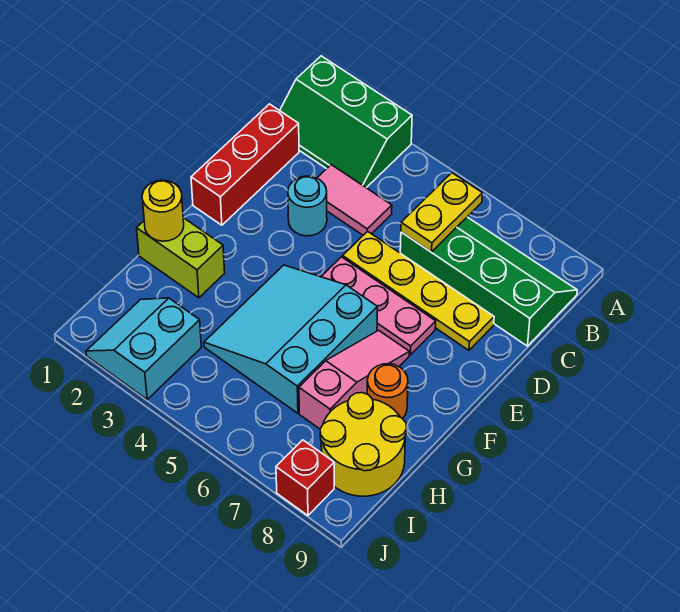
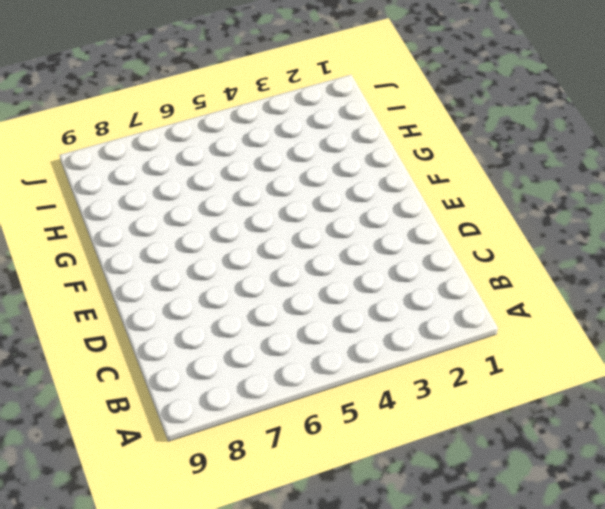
none -> green slope A1:B3 level 1 top A
none -> green slope B6:C9 level 1 top C
none -> red brick C1:E1 level 1

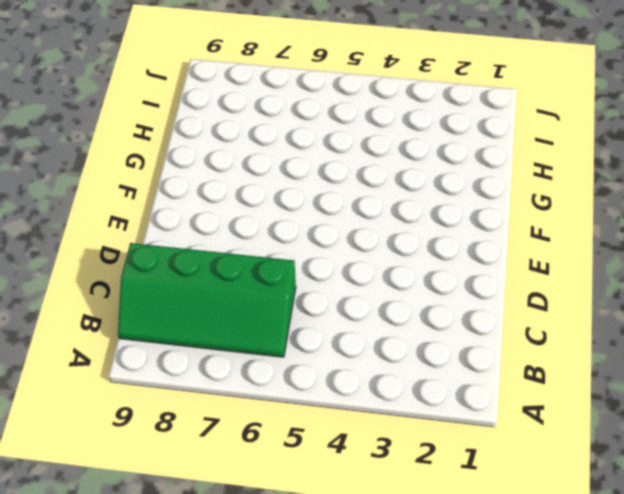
none -> green slope A1:B3 level 1 top A
none -> red brick C1:E1 level 1
none -> pink tile C3:C4 level 1

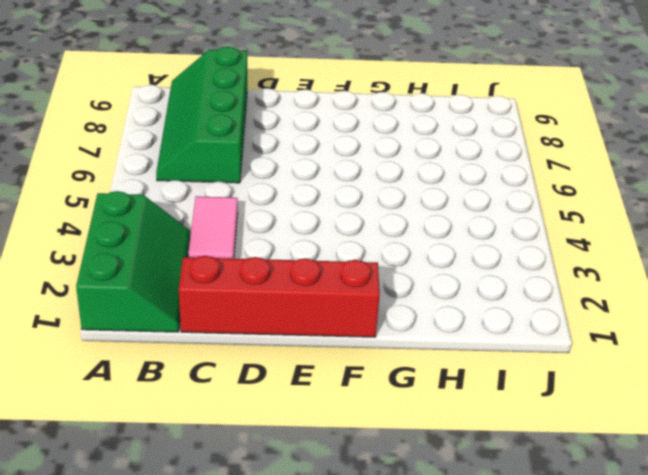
red brick C1:F1 level 1 -> red brick C1:E1 level 1
none -> cyan round brick D3 level 1
none -> yellow plate D5:D8 level 1
none -> pink plate E5:E7 level 1

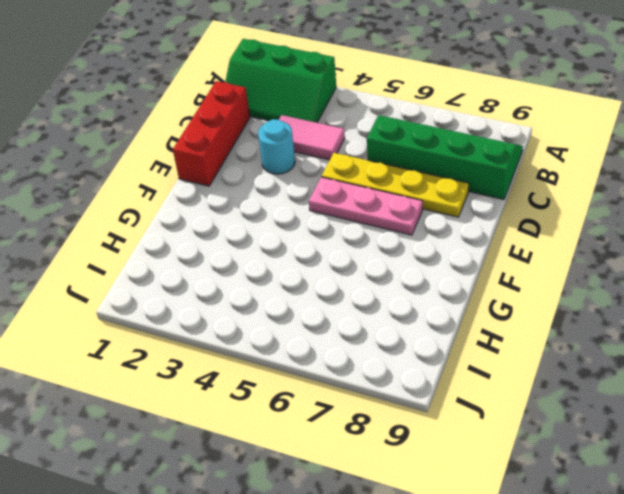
none -> cyan slope F4:H6 level 1 top 6
none -> pink slope F7:H7 level 1 top H
none -> lime brick G1:G2 level 1

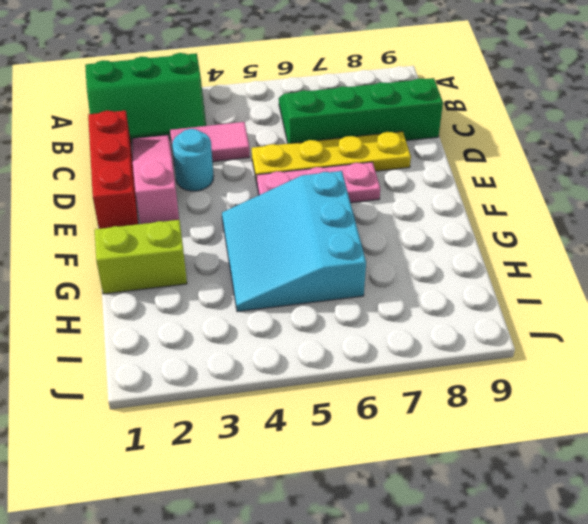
pink slope C2:E2 level 1 top E -> pink slope F7:H7 level 1 top H
none -> orange round brick G8 level 1
none -> yellow round brick H8:I9 level 1
none -> cyan slope I2:J3 level 1 top 3

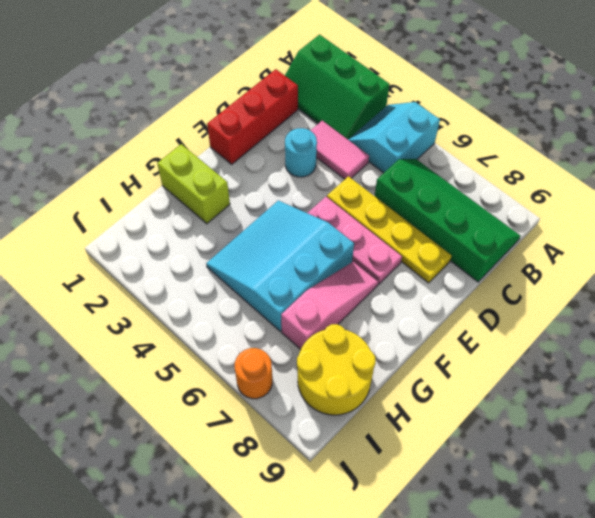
cyan slope A4:B5 level 1 top 5 -> cyan slope I2:J3 level 1 top 3
orange round brick J7 level 1 -> orange round brick G8 level 1
none -> red brick J8 level 1
none -> yellow plate B6:C6 level 2
none -> yellow round brick G1 level 2

